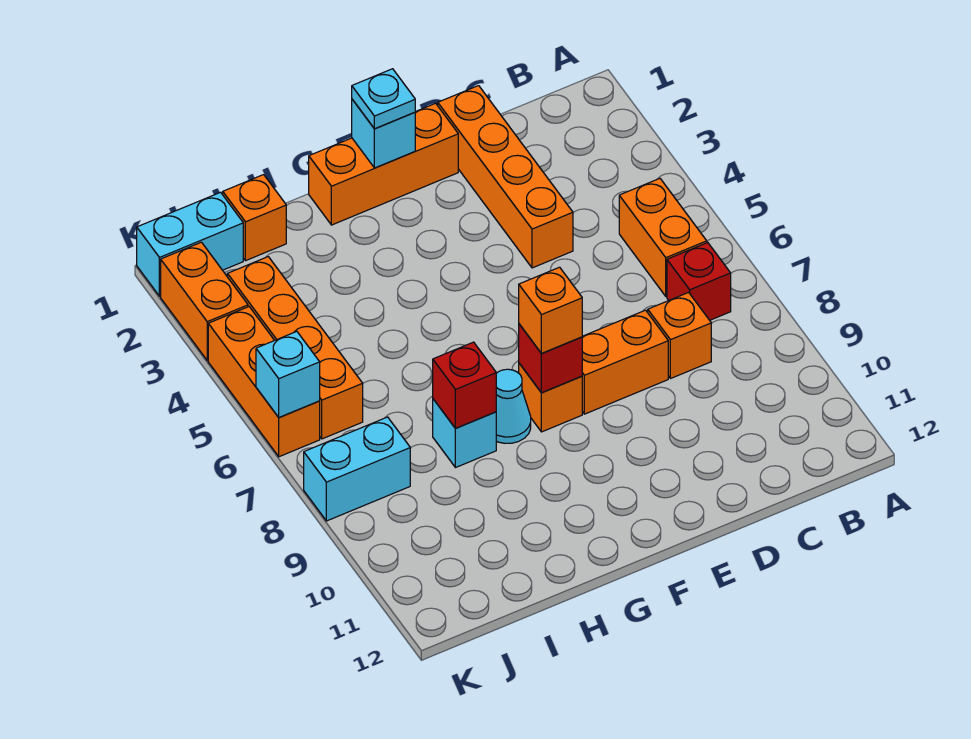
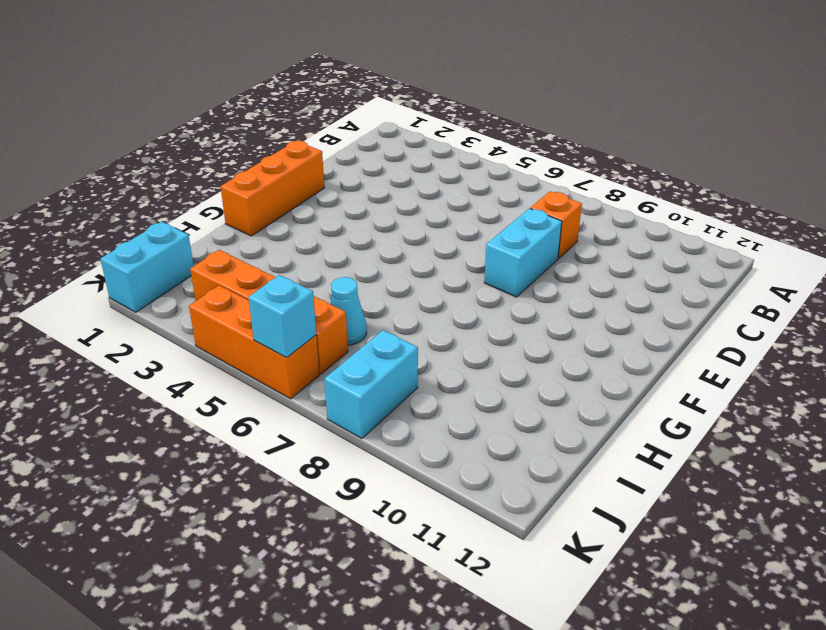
cyan brick D8:E8 level 1 -> orange brick D8:E8 level 1
cyan cone I6 level 1 -> cyan cone G8 level 1
none -> orange brick B5:B6 level 1
none -> red brick B7 level 1
none -> orange brick D1:D4 level 1

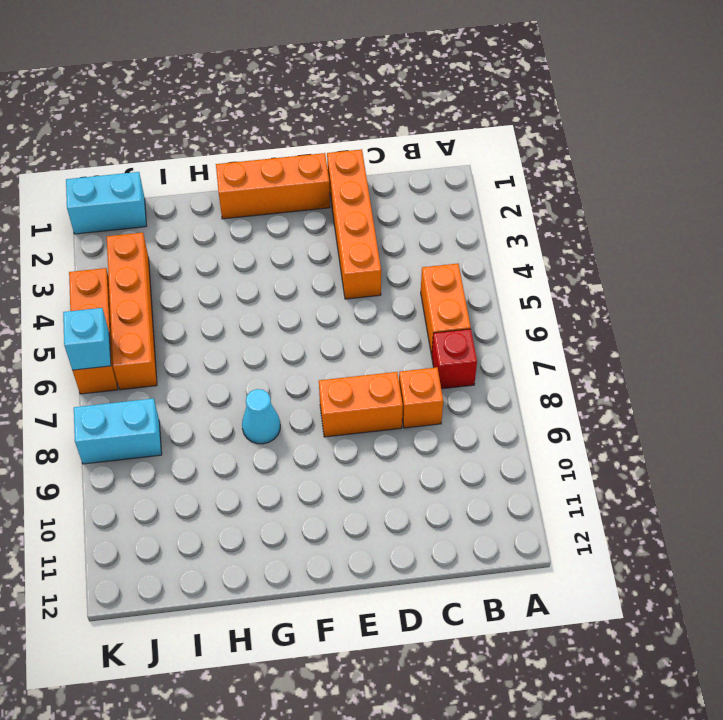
none -> orange brick F8 level 1
none -> cyan brick H8 level 1
none -> orange brick I1 level 1

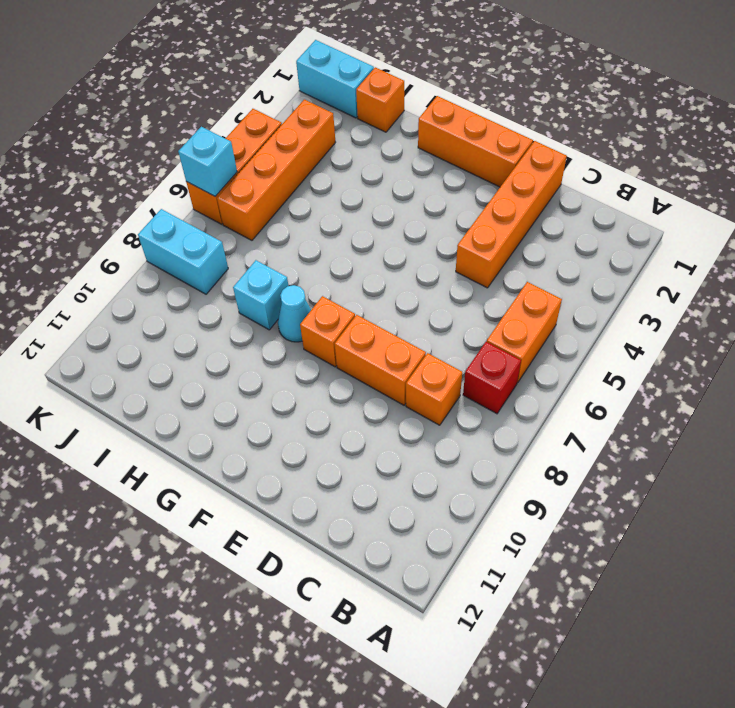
none -> orange brick K2:K3 level 1
none -> cyan brick F1 level 2
none -> red brick F8 level 2

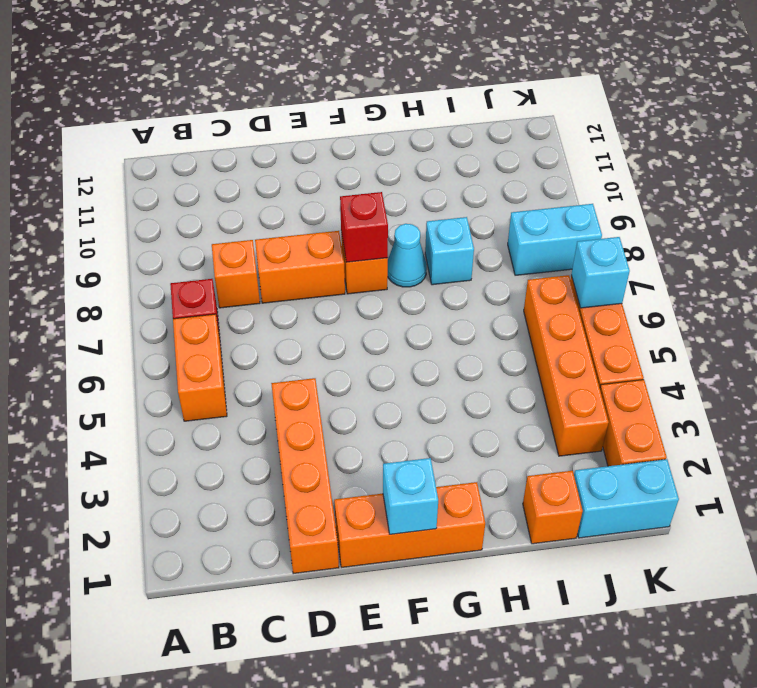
none -> red brick H8 level 2
none -> cyan plate F1 level 3
none -> orange brick F8 level 3

